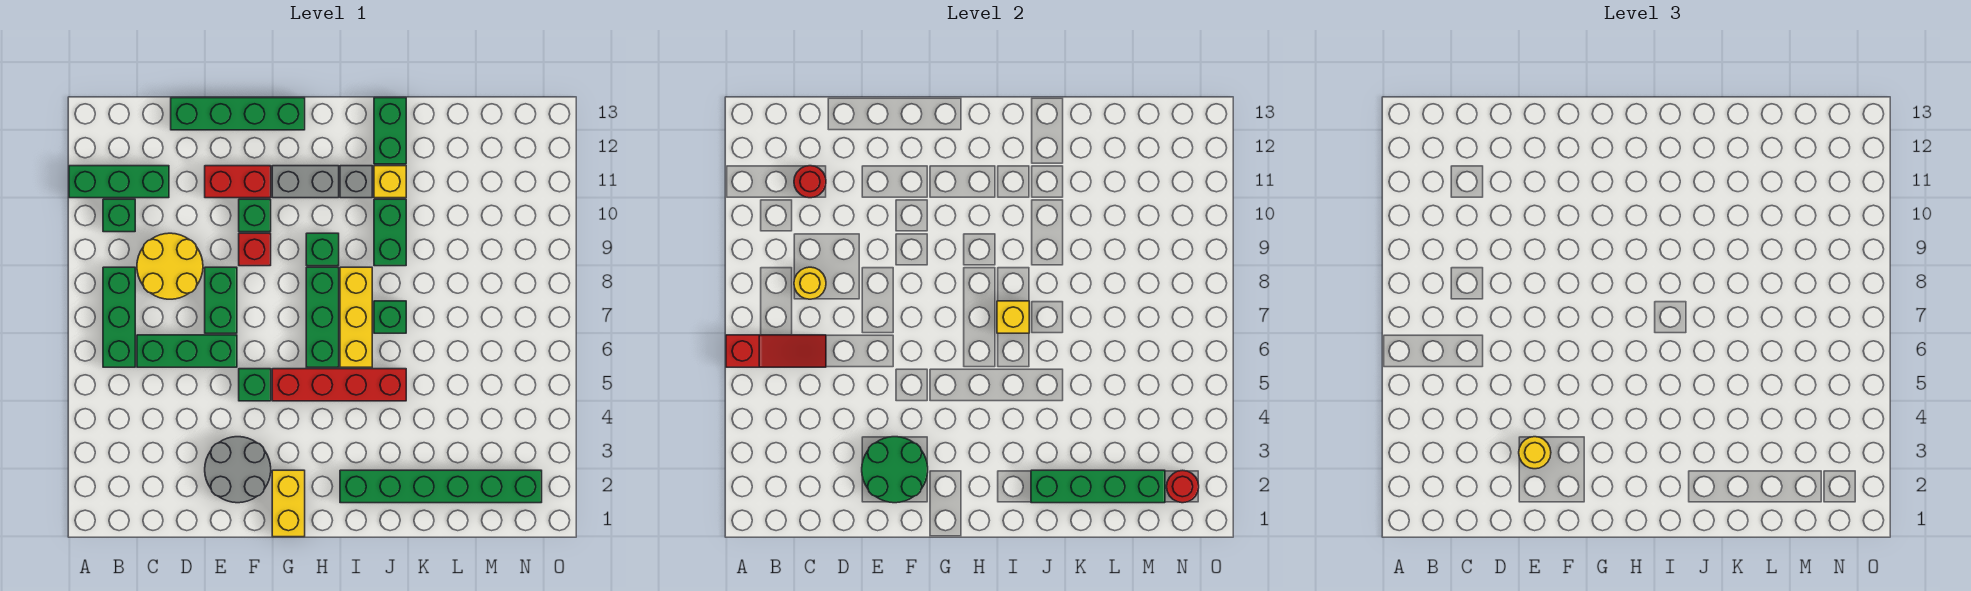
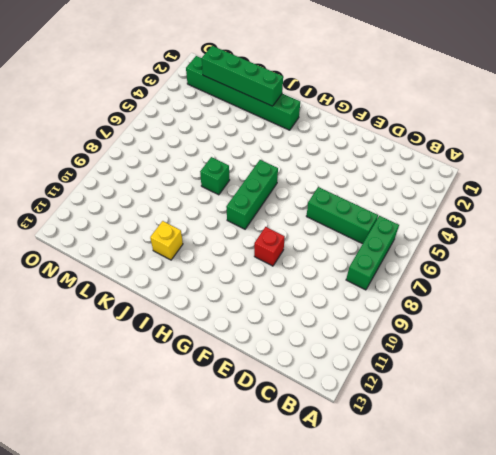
none -> green brick A11:C11 level 1
none -> green brick B10 level 1
none -> yellow round brick C8:D9 level 1
none -> green brick D13:G13 level 1

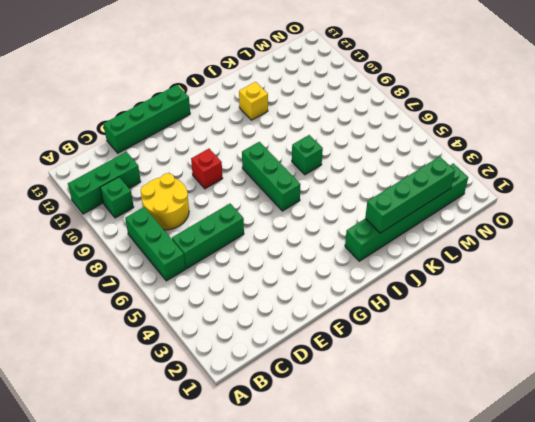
none -> grey round brick E2:F3 level 1
none -> green brick E7:E8 level 1
none -> red brick E11:F11 level 1
none -> green brick F5 level 1

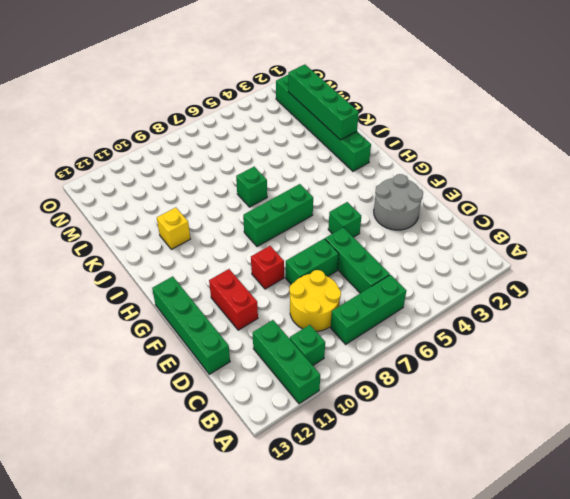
none -> green brick F10 level 1
none -> yellow brick G1:G2 level 1
none -> red brick G5:J5 level 1
none -> grey brick G11:H11 level 1

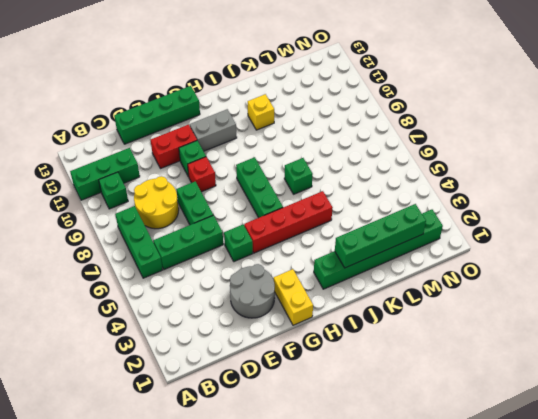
none -> green brick H9 level 1
none -> yellow brick I6:I8 level 1
none -> grey brick I11 level 1
none -> green brick J9:J10 level 1

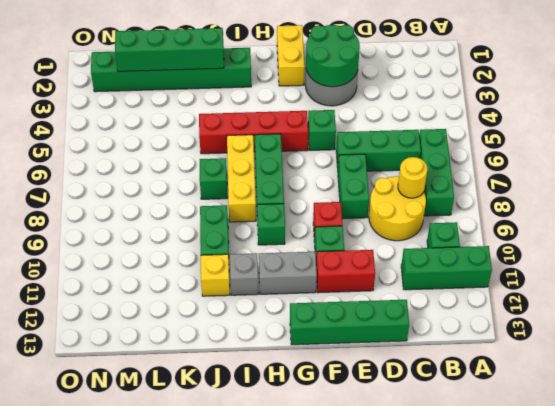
none -> green brick J12:J13 level 1
none -> red slope A6:C6 level 2 top A
none -> red round brick C11 level 2
none -> yellow brick I7 level 2

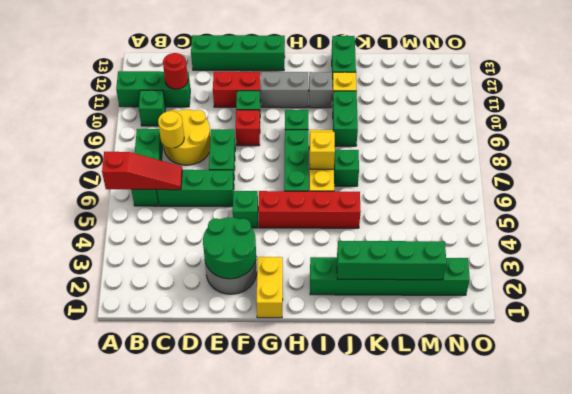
none -> red round brick N2 level 2
none -> yellow round brick E3 level 3

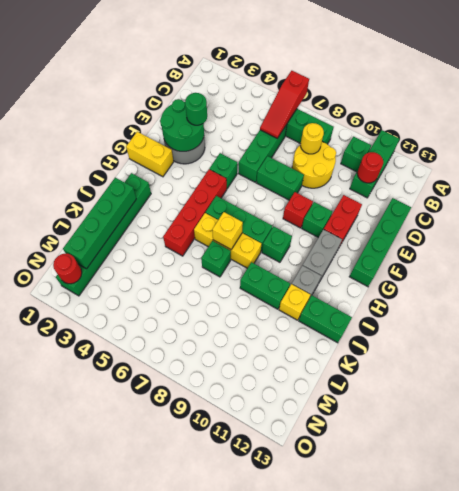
green round brick E3 level 3 -> yellow round brick E3 level 3

